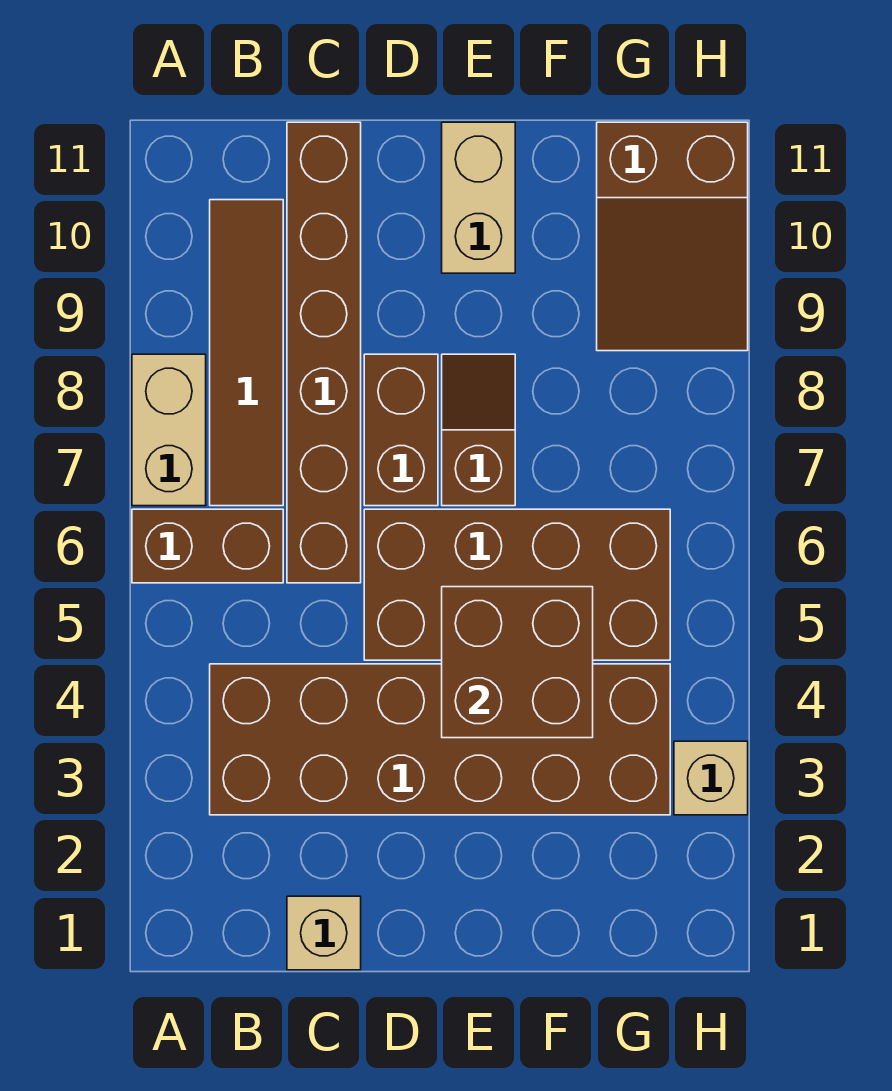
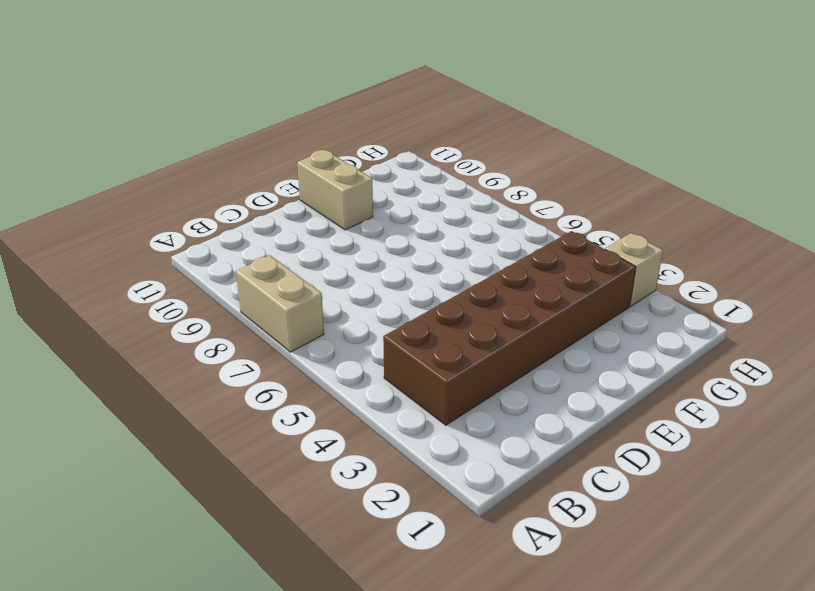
none -> brown brick A6:B6 level 1
none -> brown tile B7:B10 level 1
none -> tan brick C1 level 1

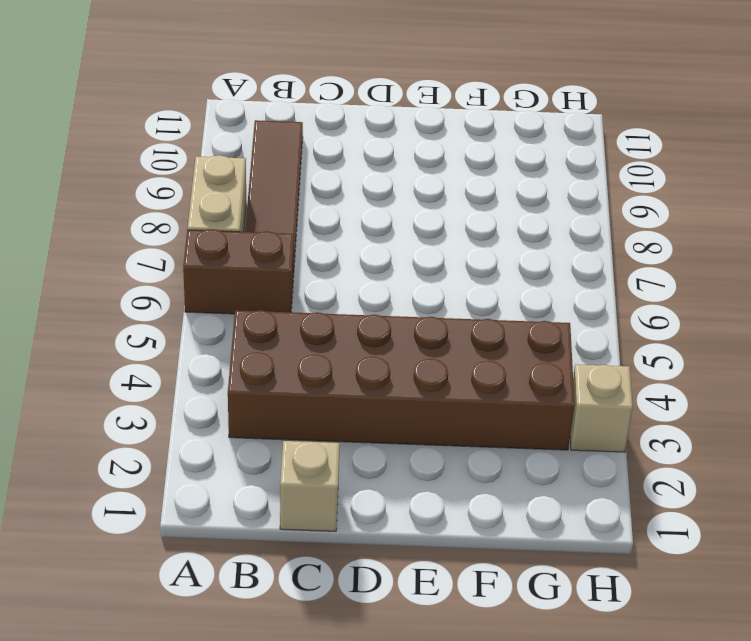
none -> brown brick C6:C11 level 1
none -> brown brick D5:G6 level 1
none -> brown brick D7:D8 level 1

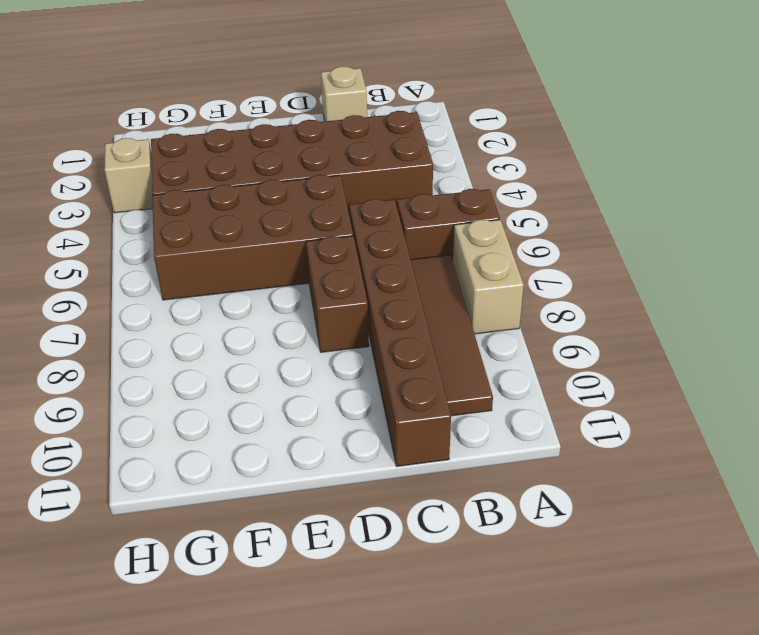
none -> brown slope E7:E8 level 1 top 7
none -> tan brick E10:E11 level 1
none -> brown slope G9:H11 level 1 top 11

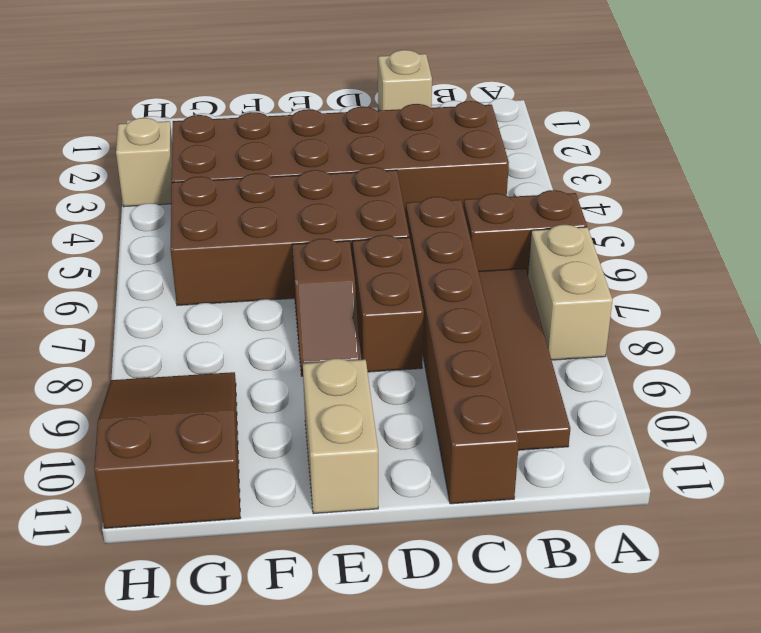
none -> brown brick E4:F5 level 2

